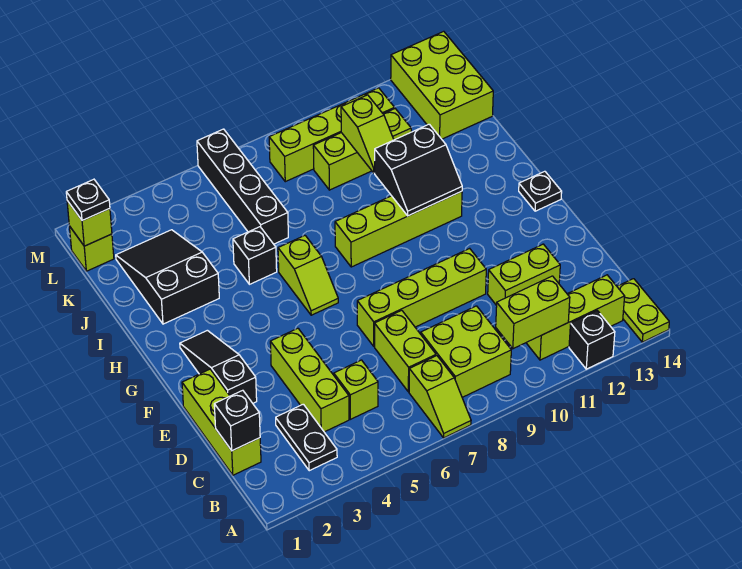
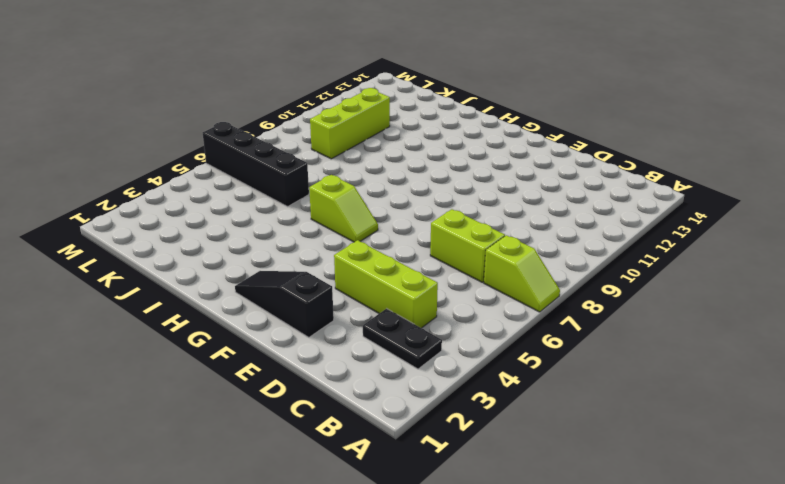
none -> black brick A12 level 1
none -> lime plate A14:B14 level 1
none -> lime brick B8:C9 level 1

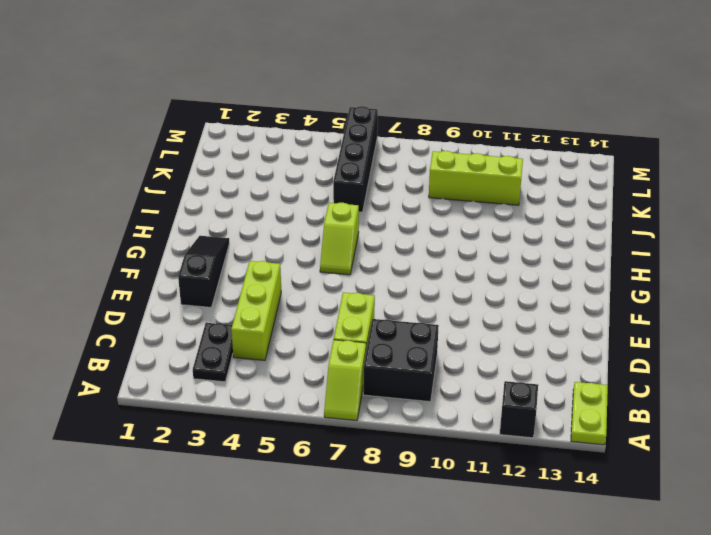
black brick B8:C9 level 1 -> lime brick B8:C9 level 1
none -> lime brick B11:B13 level 1
none -> lime brick C1:E1 level 1
none -> lime brick C5 level 1

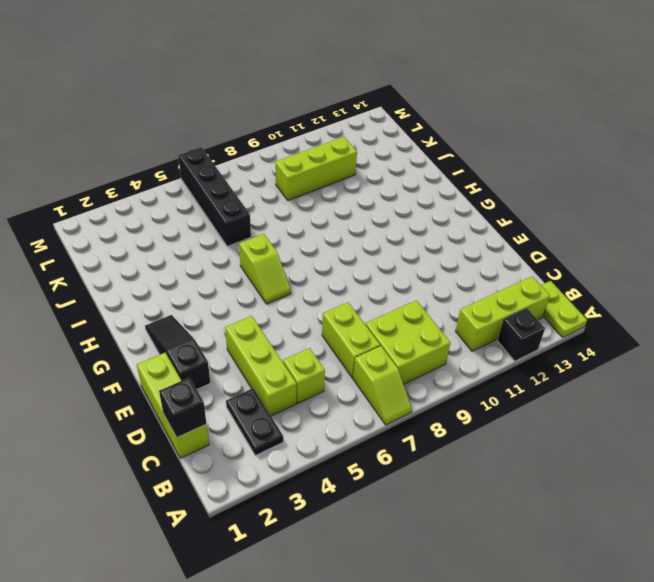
none -> lime brick D11:D12 level 1
none -> lime brick E7:E10 level 1
none -> black plate G14 level 1

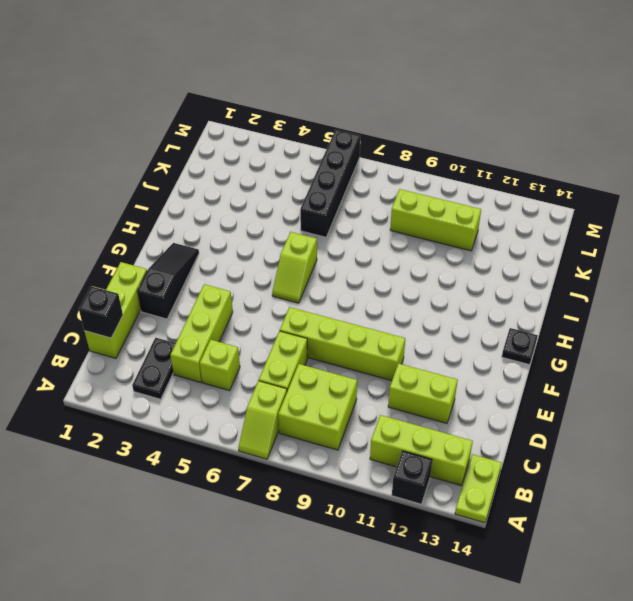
none -> lime brick H8:H11 level 1
none -> black slope I2:K3 level 1 top I
none -> black brick I5 level 1

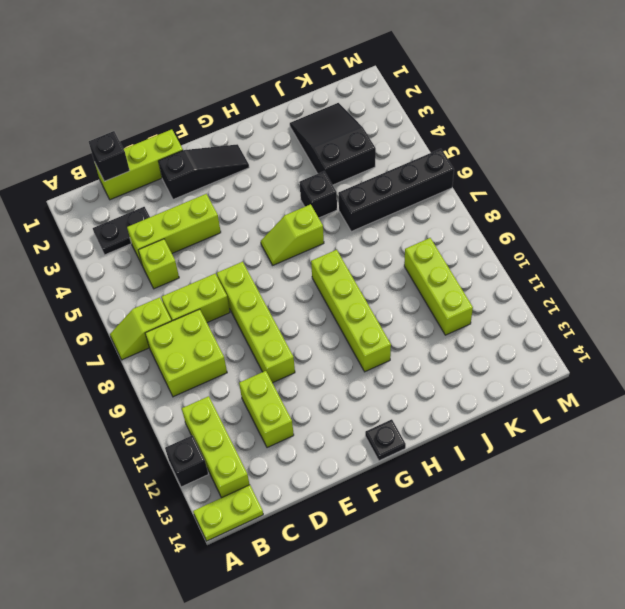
black slope J2:K4 level 1 top 4 -> black slope I2:K3 level 1 top I
none -> lime brick K13:M14 level 1
none -> lime brick L1 level 1
none -> lime brick L8:L11 level 1

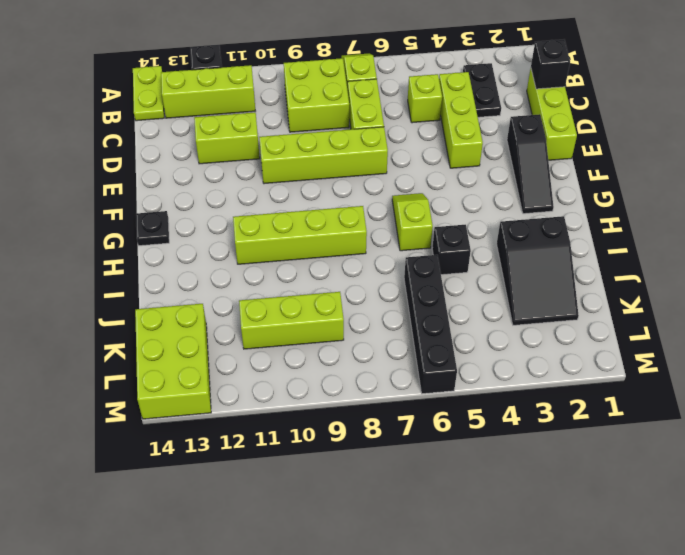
none -> lime brick L1 level 1
none -> lime brick L8:L11 level 1
none -> lime brick B10:B11 level 2

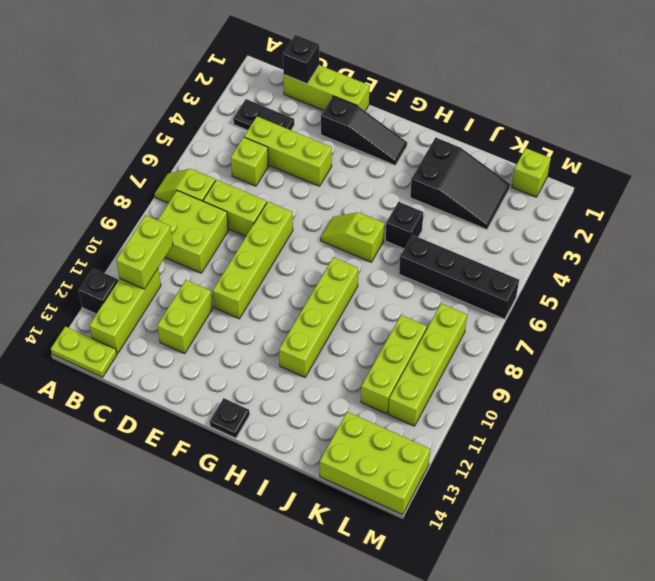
none -> black slope H10:I11 level 2 top I
none -> lime slope J10:K10 level 2 top K
none -> lime brick L1 level 2

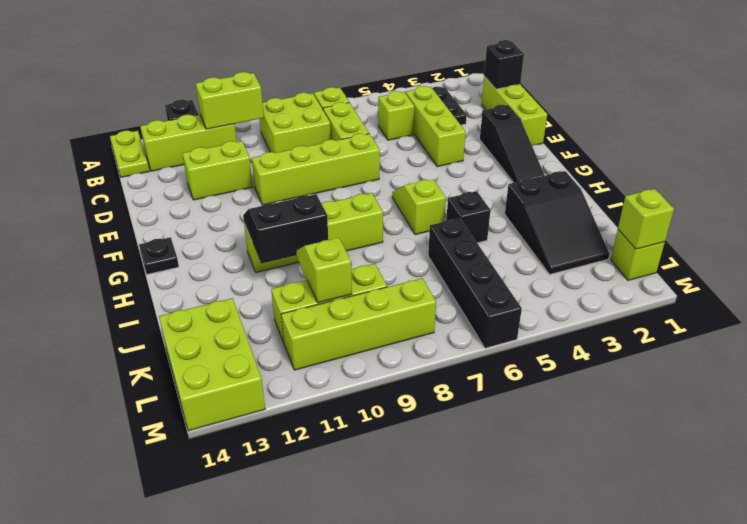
none -> black plate L1 level 3

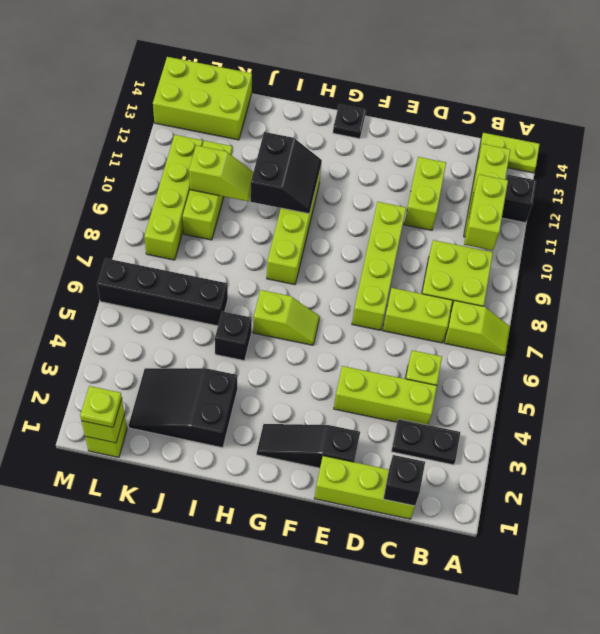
lime plate L1 level 3 -> black plate L1 level 3

